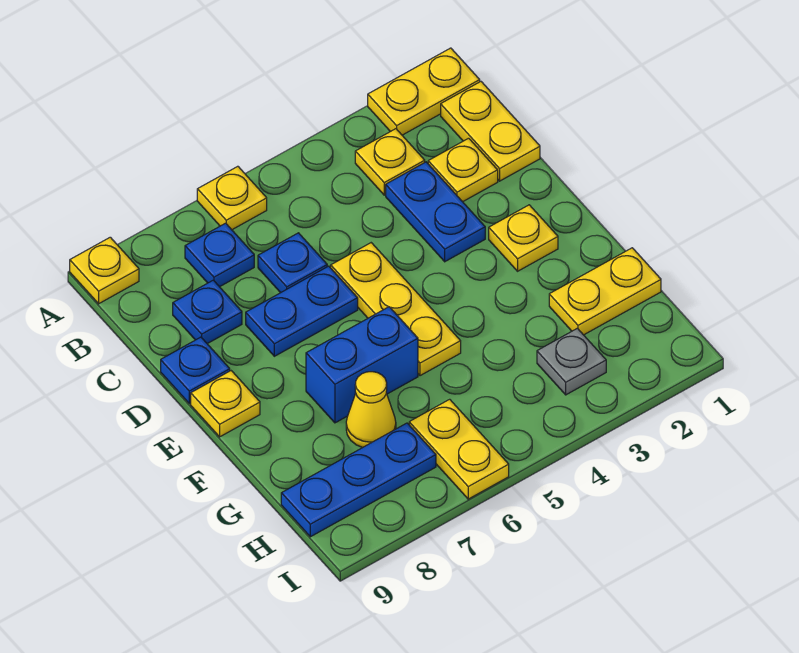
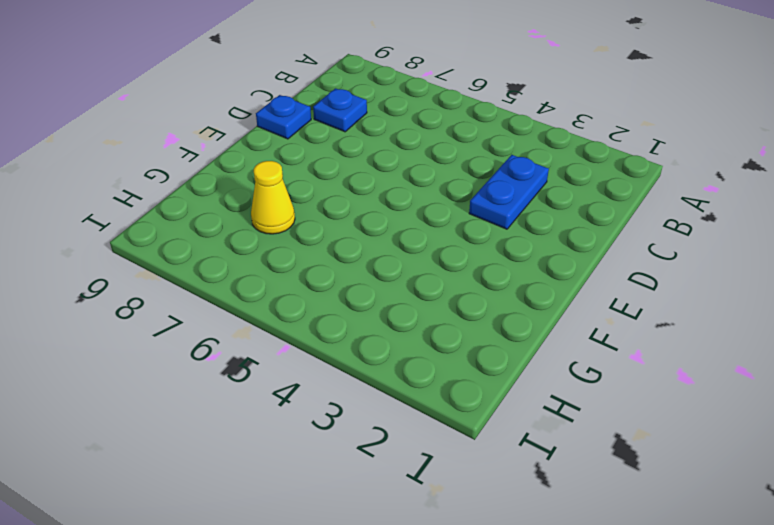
none -> yellow plate A1:A2 level 1
none -> yellow plate A6 level 1
none -> yellow plate A9 level 1

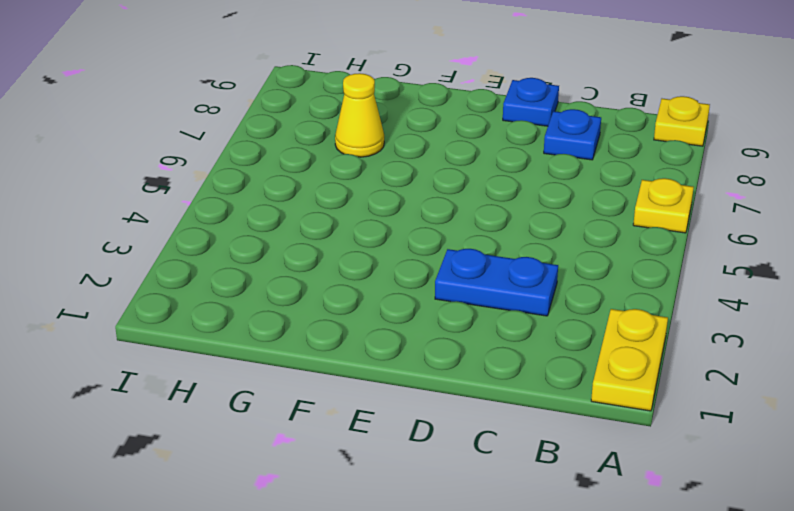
none -> yellow plate B1:C1 level 1
none -> yellow plate B3 level 1
none -> blue plate B7 level 1

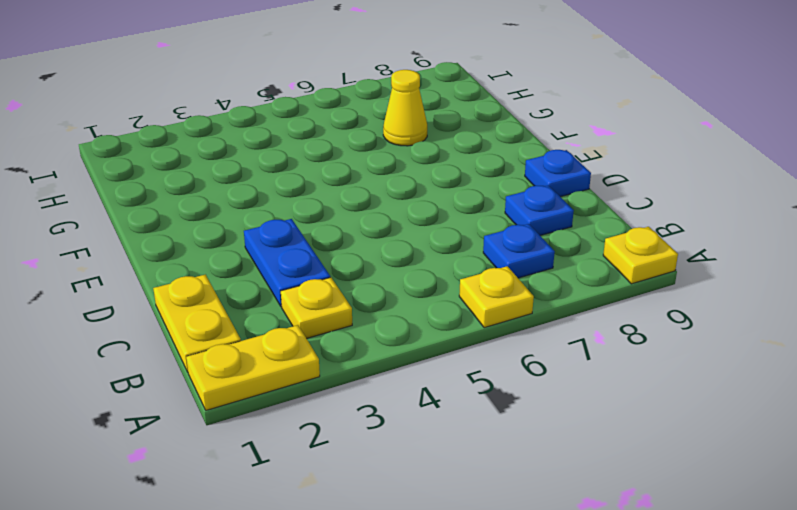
none -> yellow plate C2 level 1
none -> blue plate C6 level 1
none -> yellow plate D5:F5 level 1

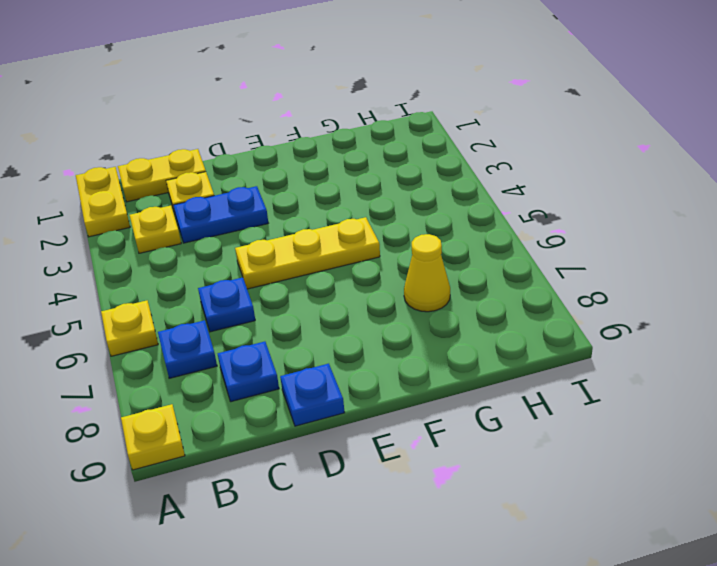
none -> blue plate D6:D7 level 1
none -> yellow plate E2 level 1
none -> yellow plate E9 level 1

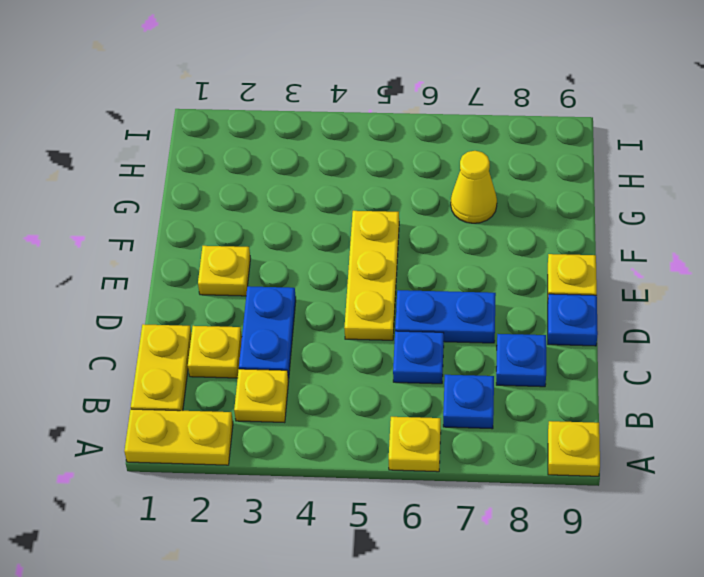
none -> blue brick F6:F7 level 1
none -> yellow plate G1:G2 level 1
none -> grey plate H3 level 1

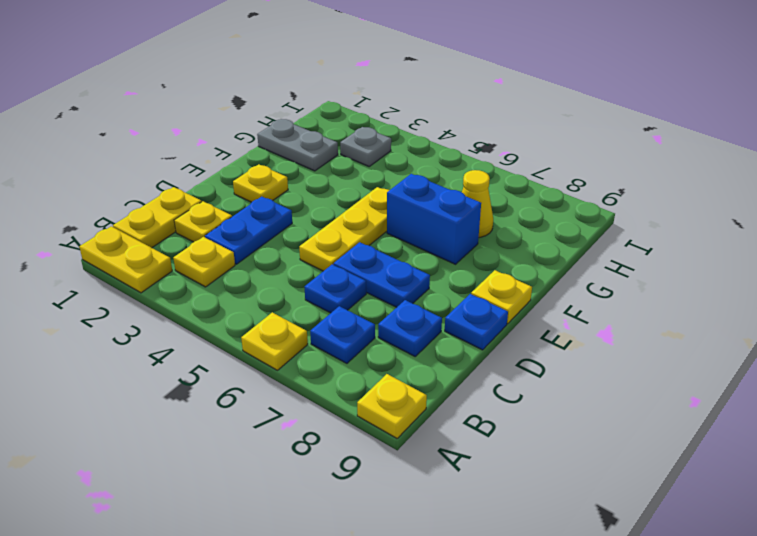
grey plate G1:G2 level 1 -> yellow plate G1:G2 level 1
none -> yellow plate H6:I6 level 1
none -> blue plate H7:H9 level 1

